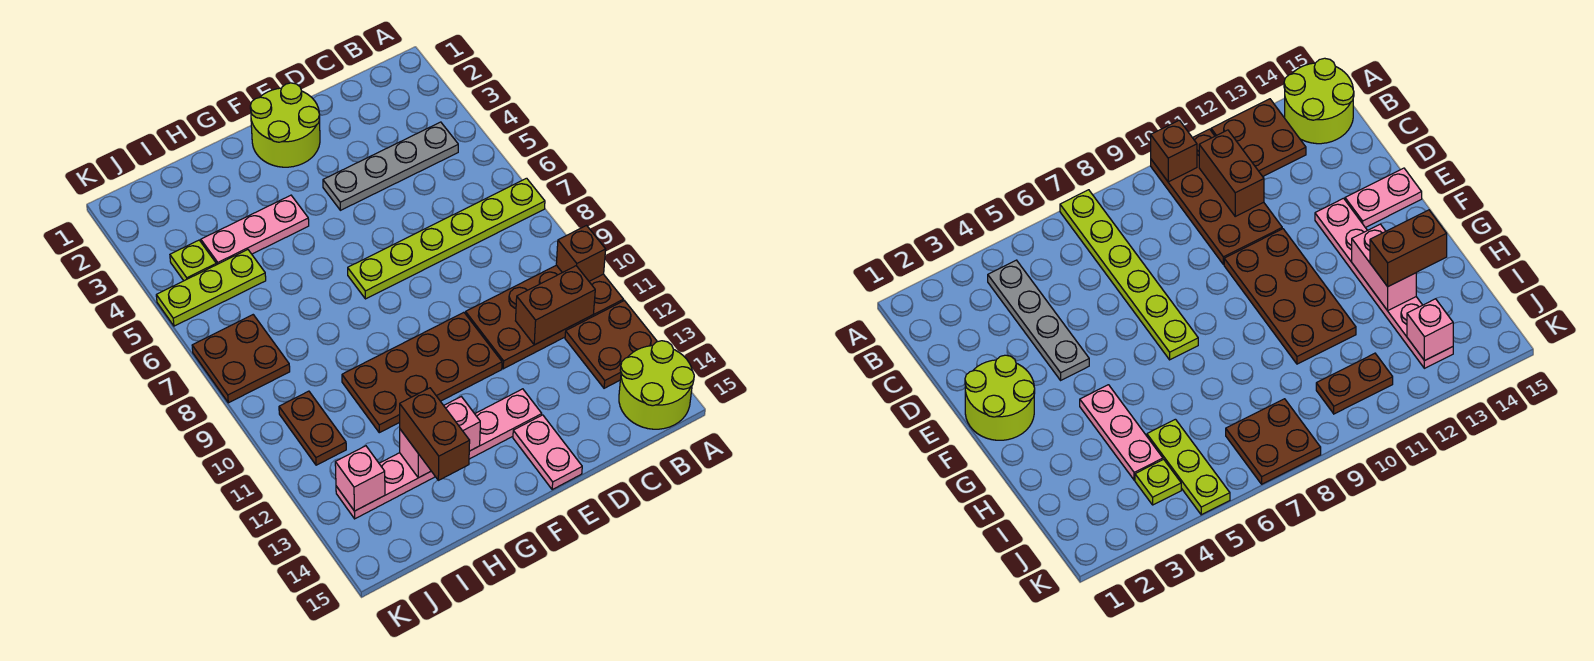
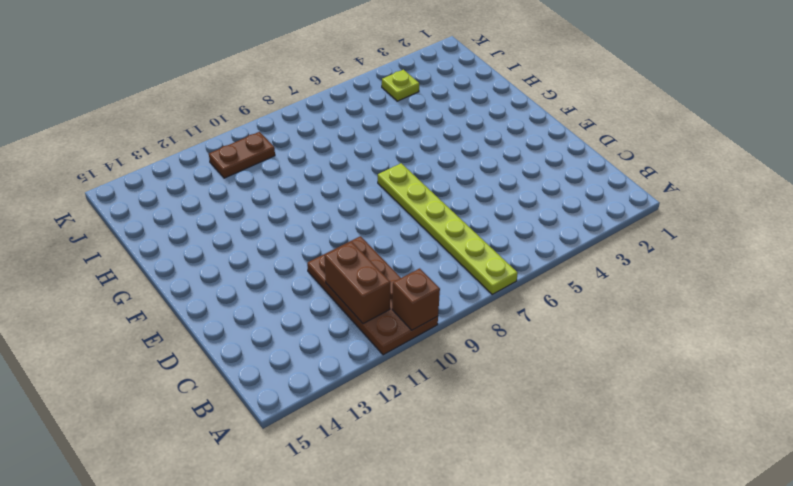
none -> brown plate A12:B13 level 1
none -> lime round brick A14:B15 level 1
none -> grey plate B4:E4 level 1

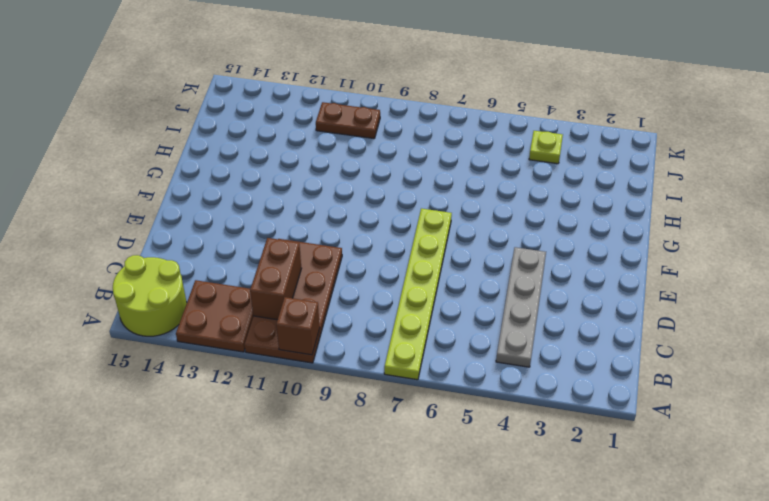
none -> lime round brick E1:F2 level 1
none -> brown plate E10:H11 level 1
none -> pink plate E13:J13 level 1

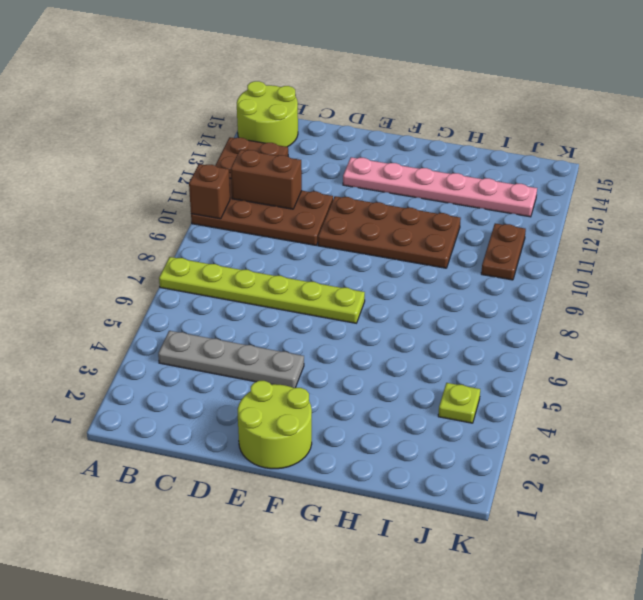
none -> pink plate E14:E15 level 1
none -> pink plate G4:I4 level 1
none -> lime plate I5:K5 level 1

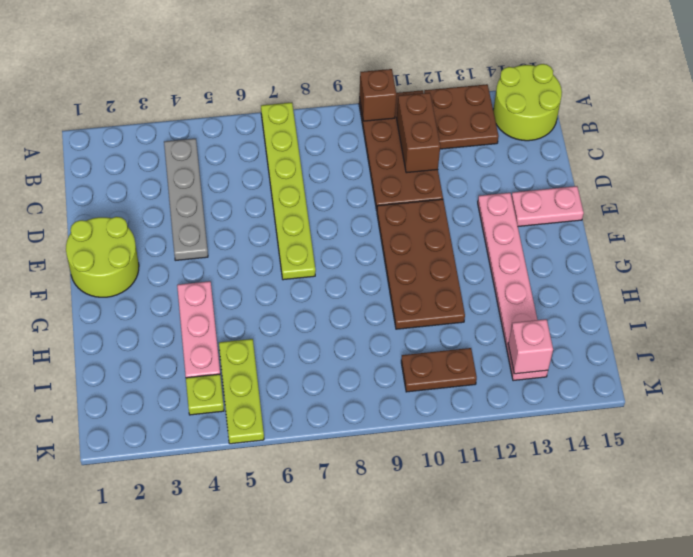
none -> brown plate J7:K8 level 1
none -> pink brick G13:H13 level 2
none -> brown brick H13:H14 level 3

